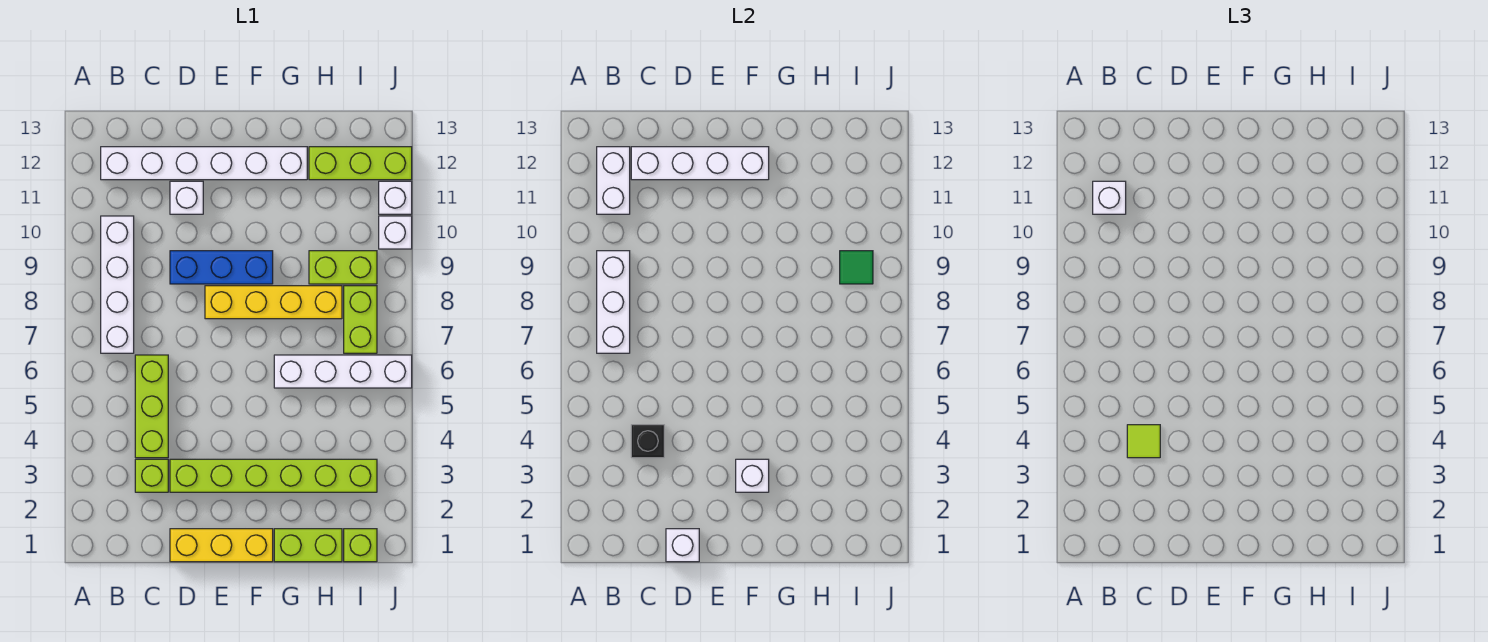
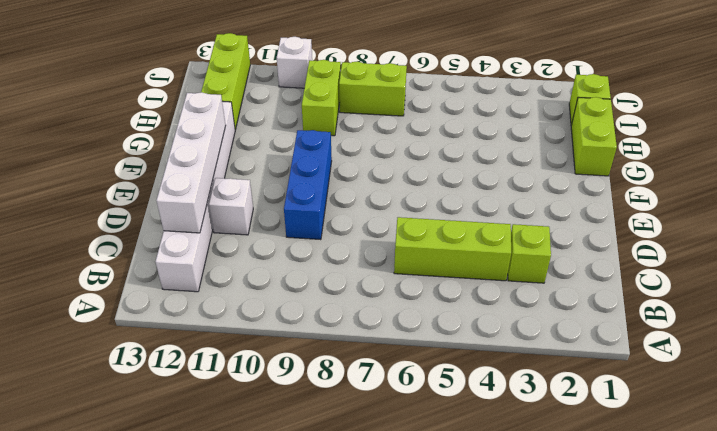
none -> white brick B7:B10 level 1
none -> yellow brick D1:F1 level 1
none -> lime brick D3:I3 level 1

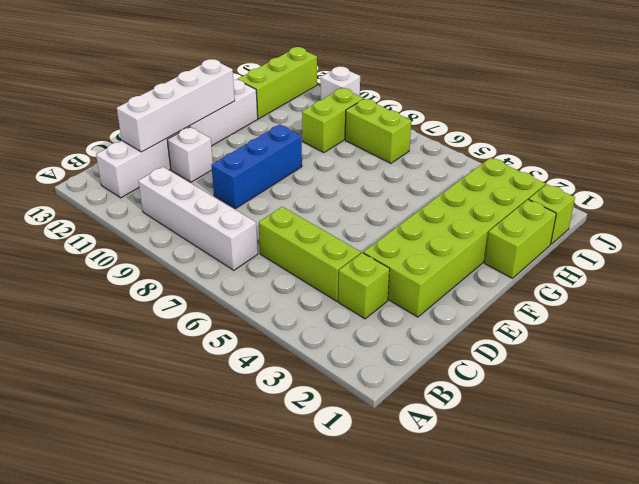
lime brick D2:I3 level 1 -> lime brick D3:I3 level 1
none -> yellow brick D1:F1 level 1
none -> yellow brick E8:H8 level 1
none -> white brick G6:J6 level 1

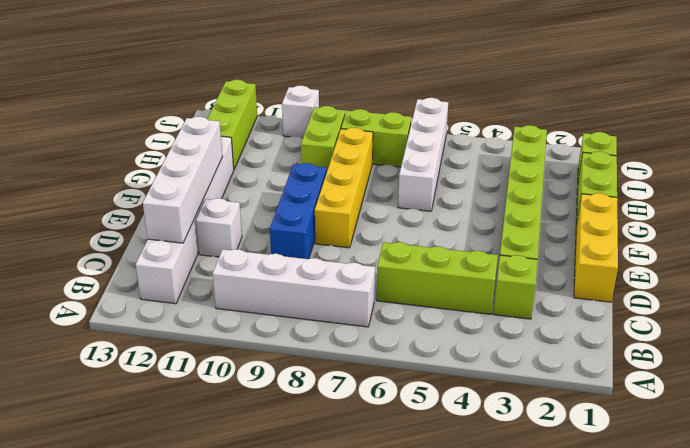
none -> white brick J11 level 1
none -> white brick B7:B9 level 2
none -> white brick B11:B12 level 2

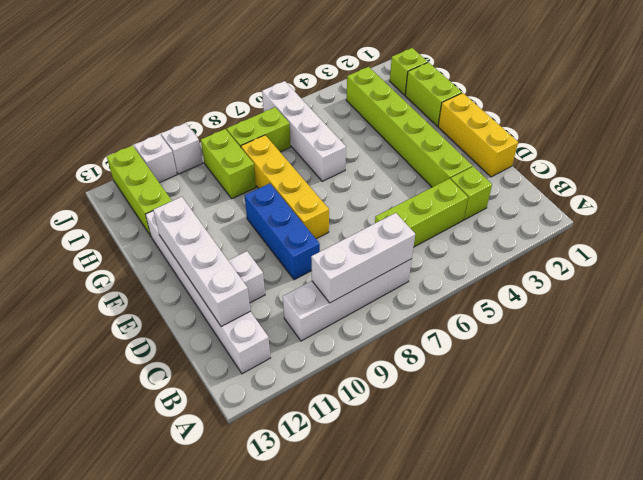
none -> white brick B11:B12 level 2
none -> black brick C4 level 2
none -> white brick D1 level 2

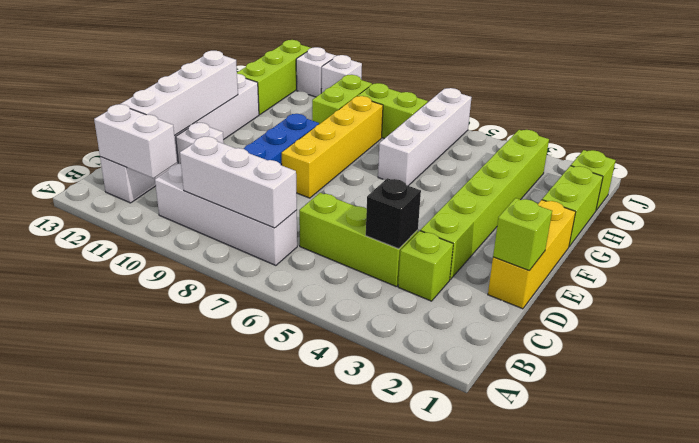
lime brick D1 level 2 -> white brick D1 level 2
none -> white brick F3 level 2
none -> green tile I9 level 2
none -> white brick B11 level 3

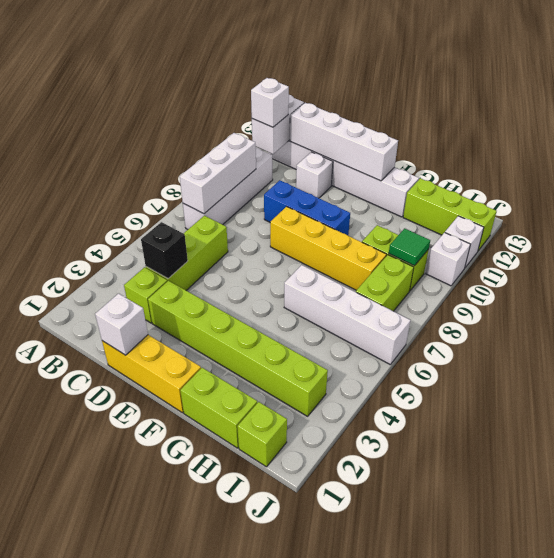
none -> white brick F3 level 2
none -> lime tile C4 level 3

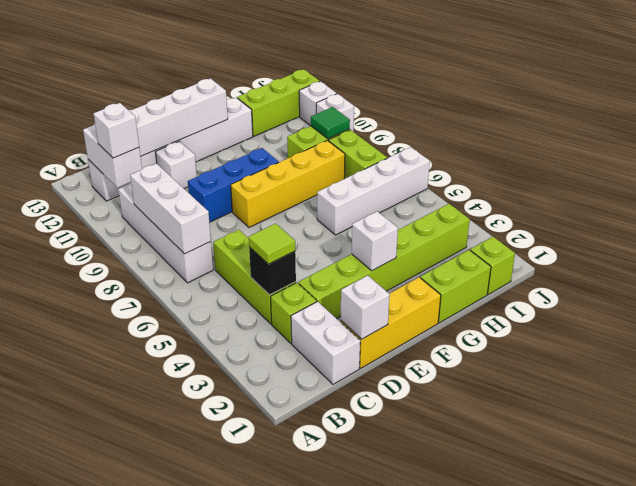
white brick C1:C2 level 1 -> none

